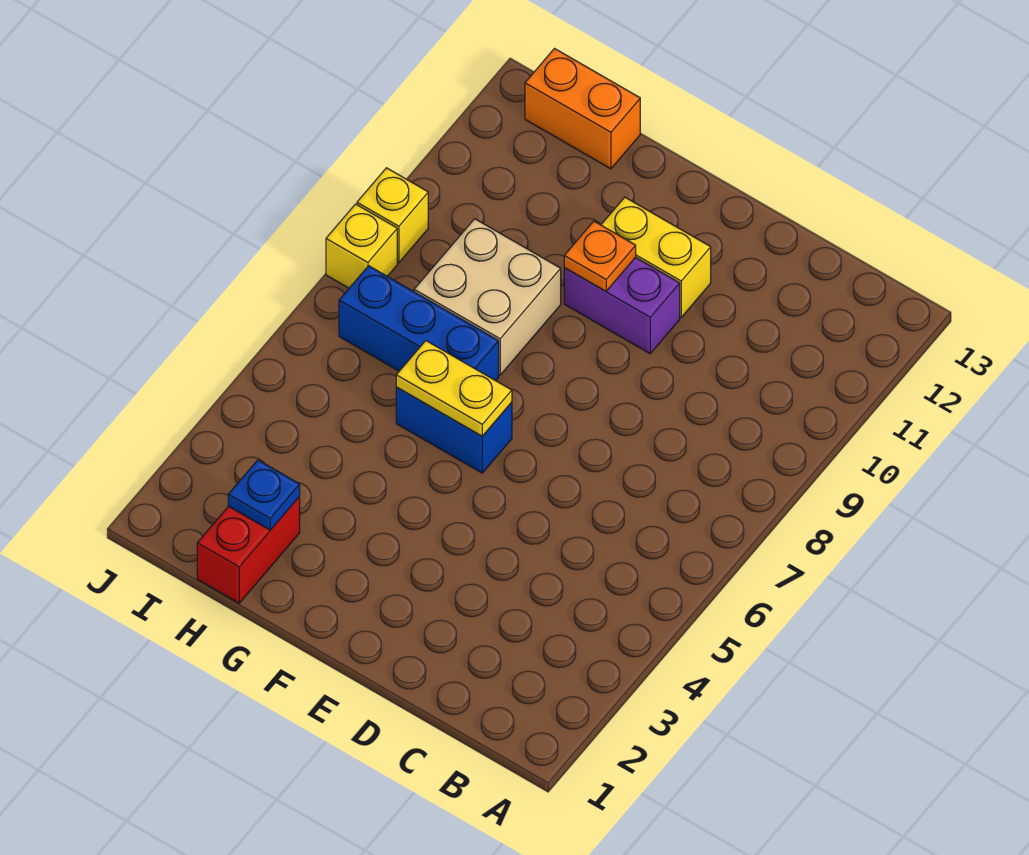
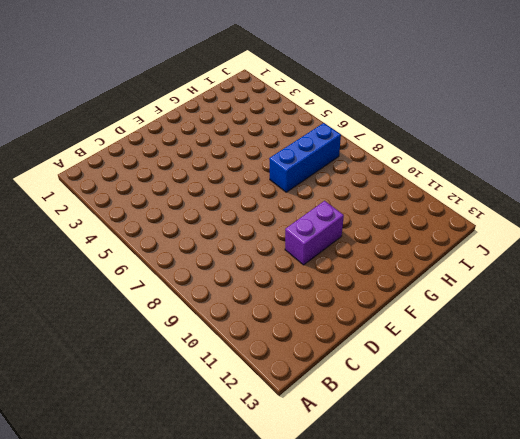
none -> yellow brick E11:F11 level 1
none -> blue brick F6:G6 level 1
none -> tan brick G8:H9 level 1

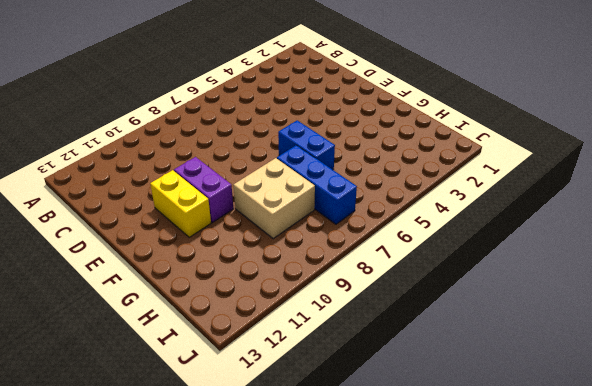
none -> red brick H1:H2 level 1
none -> orange brick H13:I13 level 1
none -> yellow brick J8 level 1

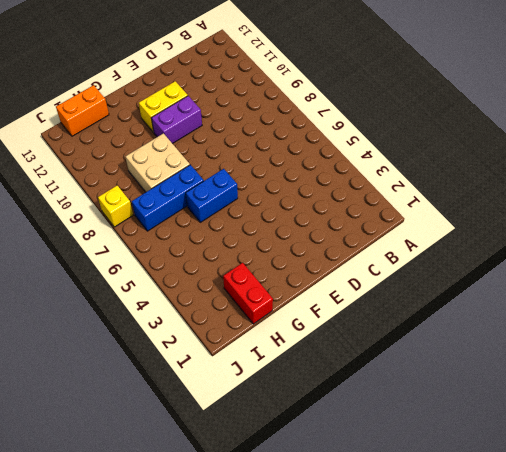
none -> yellow brick J9 level 1
none -> yellow plate F6:G6 level 2
none -> orange plate F10 level 2

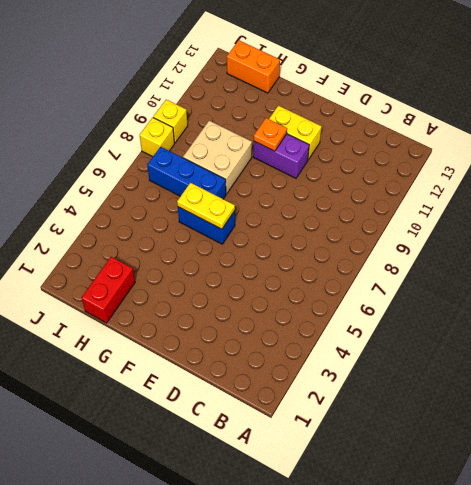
none -> blue plate H2 level 2

